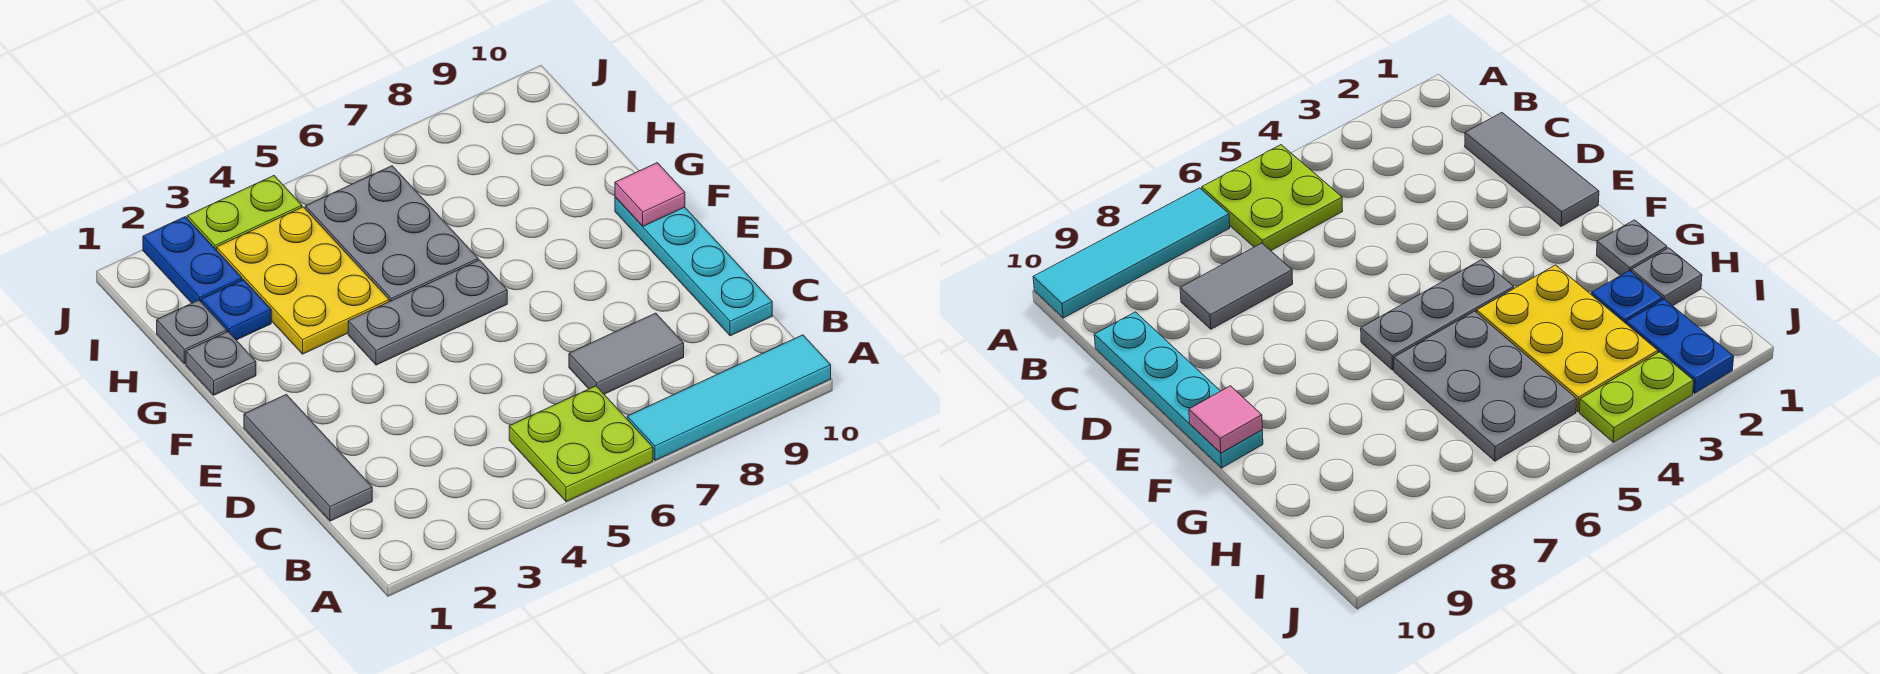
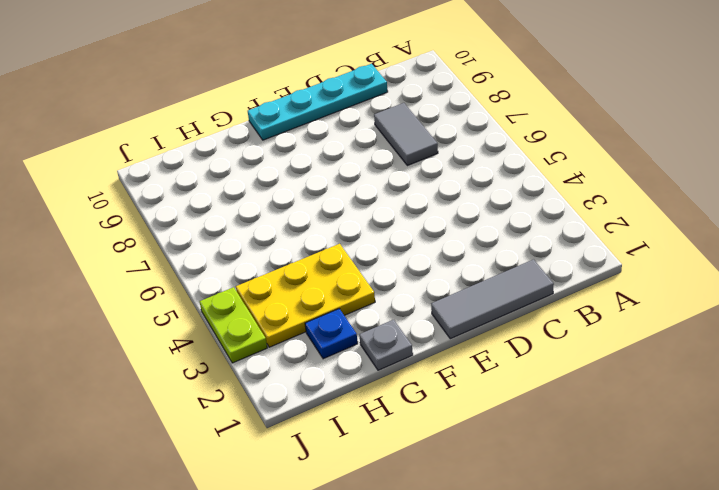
none -> lime plate A5:B6 level 1
none -> cyan tile A7:A10 level 1
none -> grey plate F4:F6 level 1

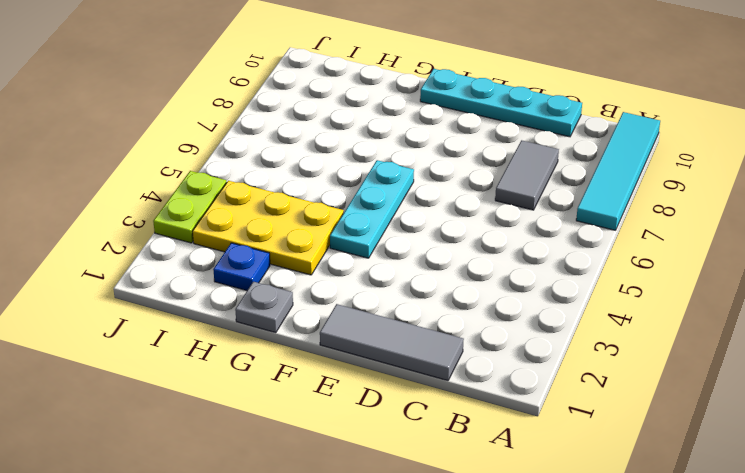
cyan plate F4:F6 level 1 -> grey plate F4:F6 level 1
none -> lime plate A5:B6 level 1
none -> grey plate G5:I6 level 1
none -> grey plate H1 level 1

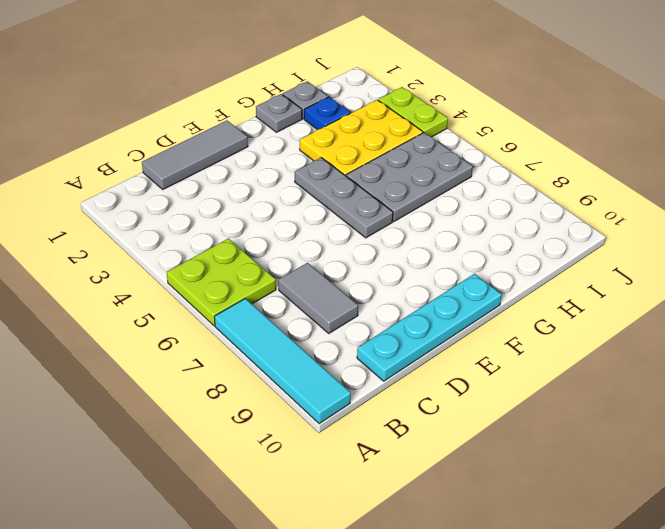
none -> blue plate I2:J2 level 1
none -> pink tile F10 level 2

